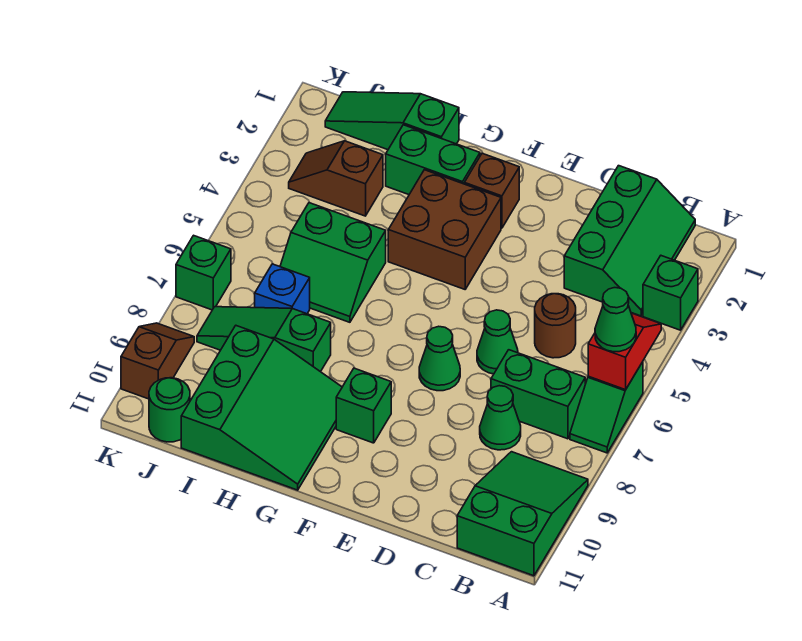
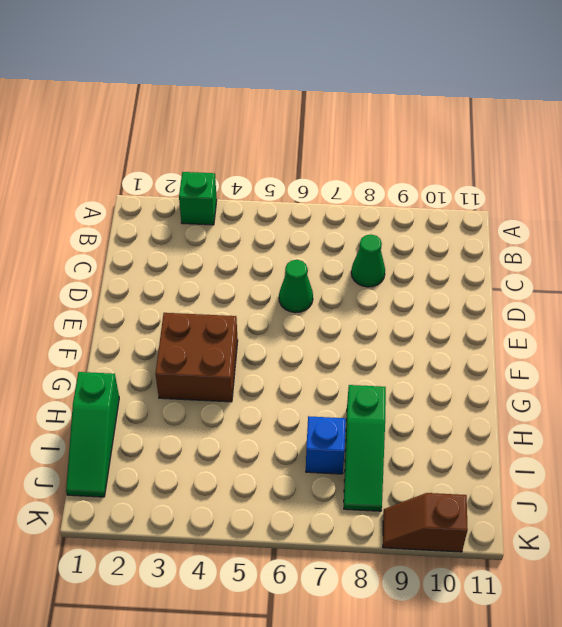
none -> green slope A6:A7 level 1 top 6
none -> green slope A9:B11 level 1 top 11
none -> green slope B1:C3 level 1 top C

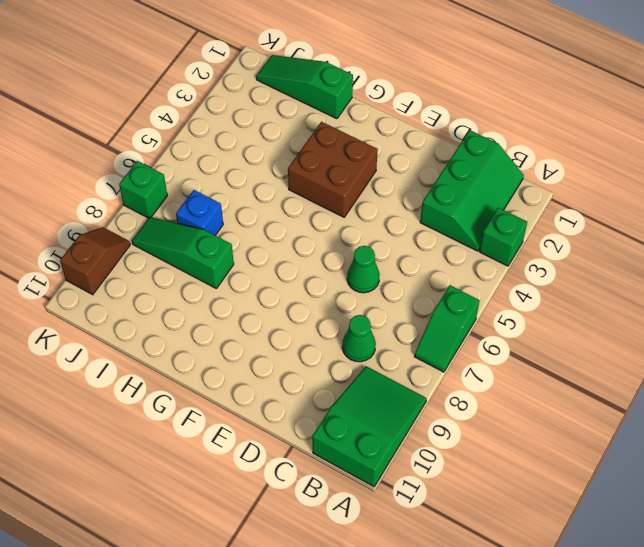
none -> green brick B7:C7 level 1
none -> brown round brick C5 level 1
none -> green cone E7 level 1

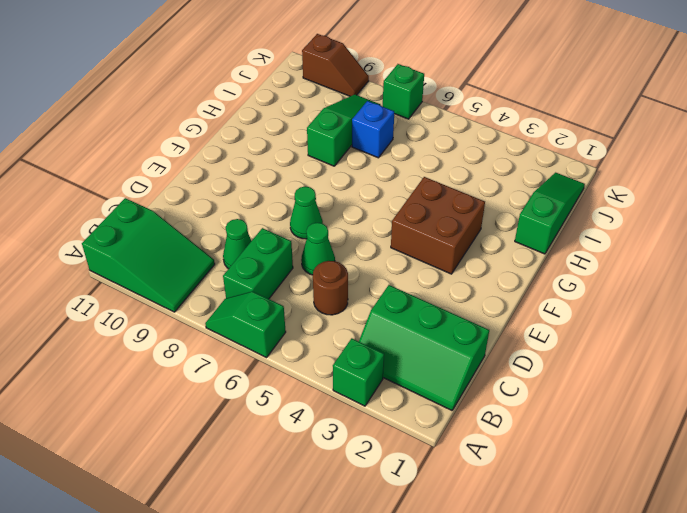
none -> brown brick F2 level 1
none -> green brick F9 level 1
none -> green brick G2:H2 level 1

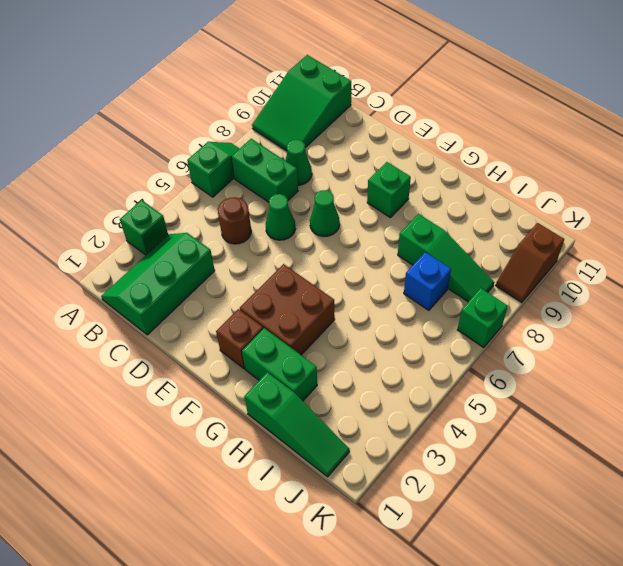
none -> green slope G9:I11 level 1 top I
none -> green slope H5:I6 level 1 top 5
none -> brown slope I3:J3 level 1 top I

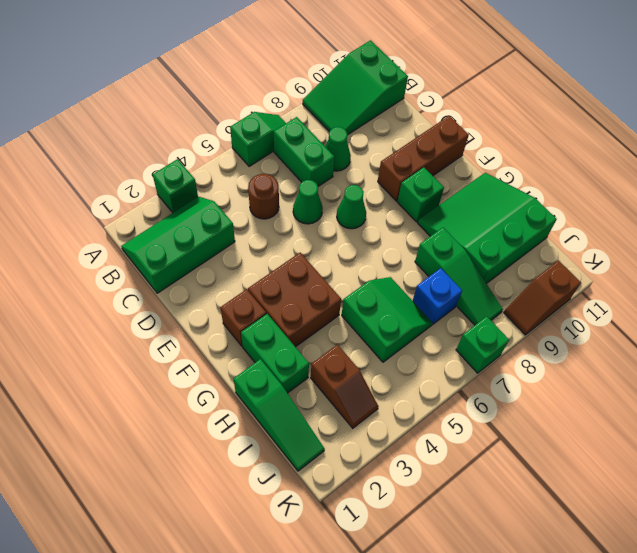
brown brick E9:E11 level 1 -> none
none -> green round brick J11 level 1
none -> red slope A5:A6 level 2 top 6
none -> green cone A6 level 3

